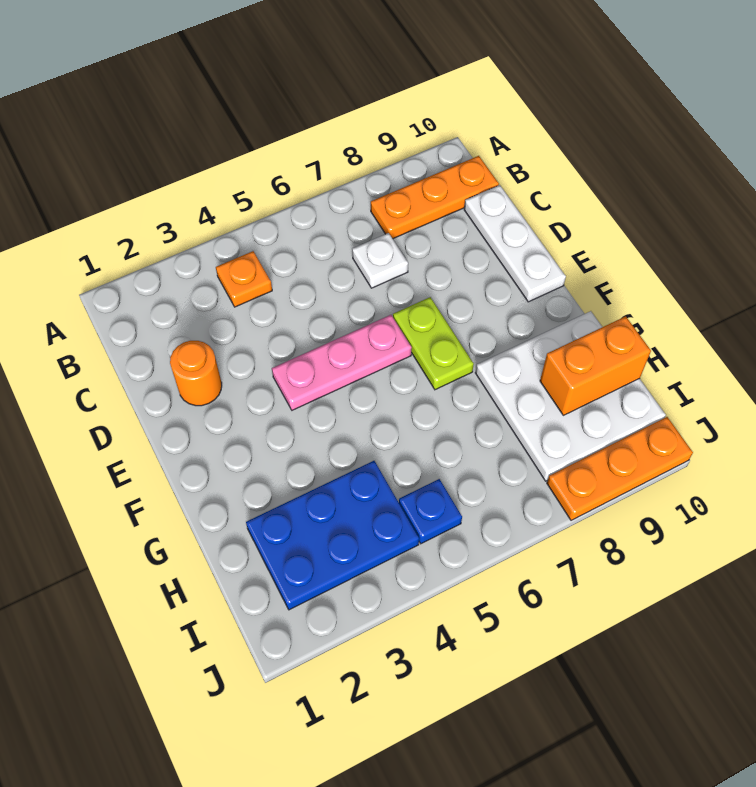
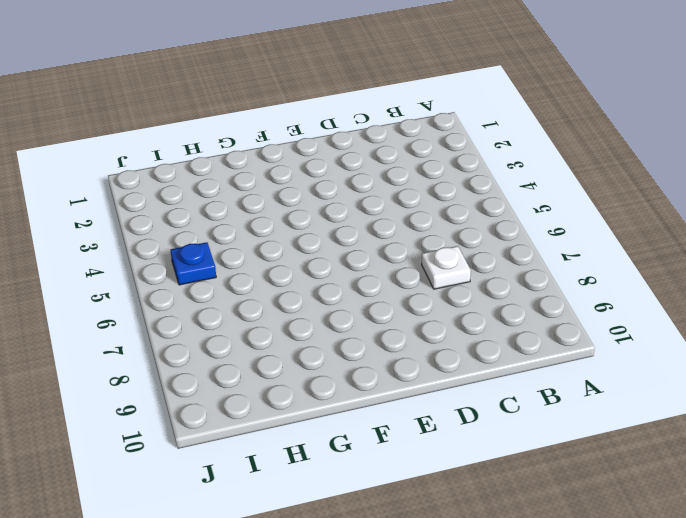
none -> orange plate B4 level 1
none -> orange plate B8:B10 level 1
none -> white plate C10:E10 level 1

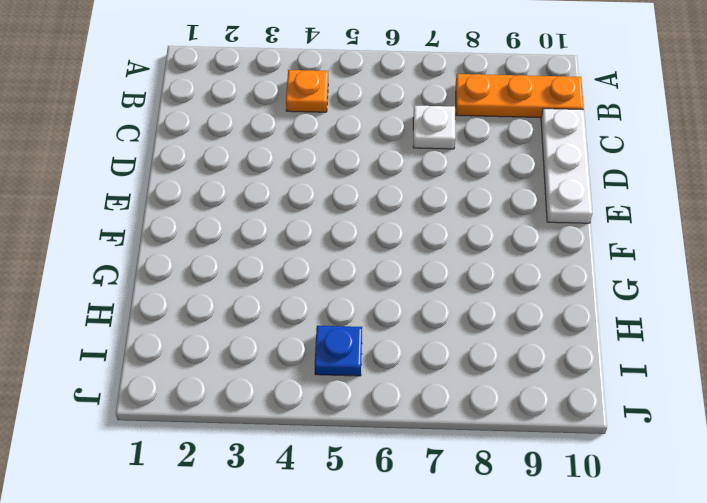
none -> orange round brick D2 level 1
none -> pink plate E4:E6 level 1
none -> lime plate E7:F7 level 1

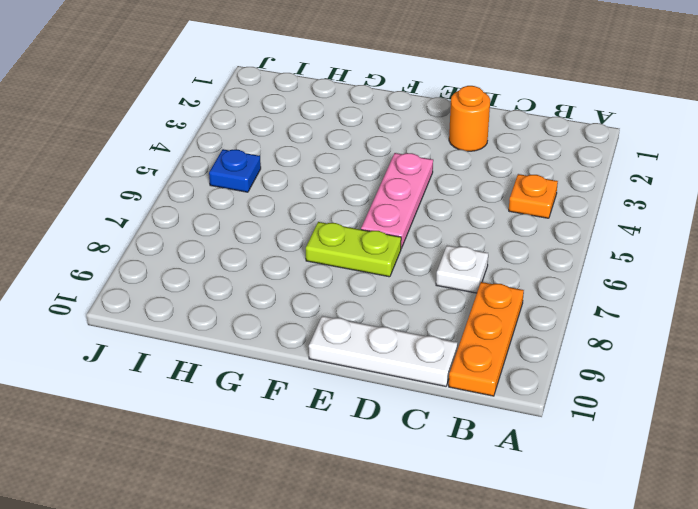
none -> white plate G8:I10 level 1
none -> blue plate H2:I4 level 1
none -> orange plate J8:J10 level 1

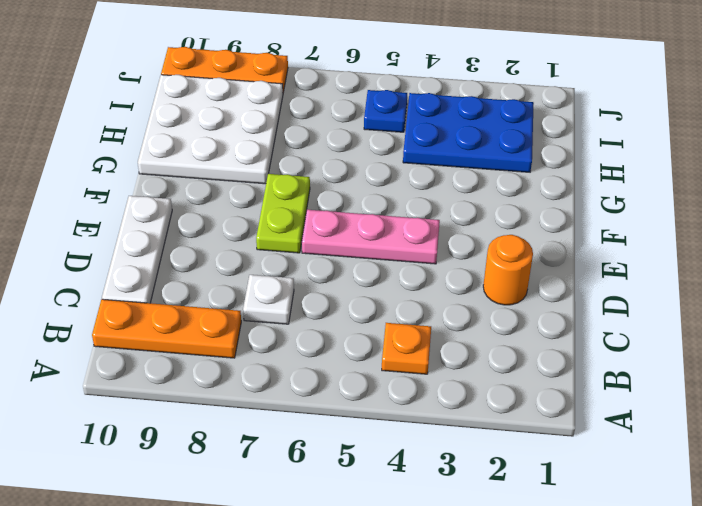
none -> orange brick H9:H10 level 2

